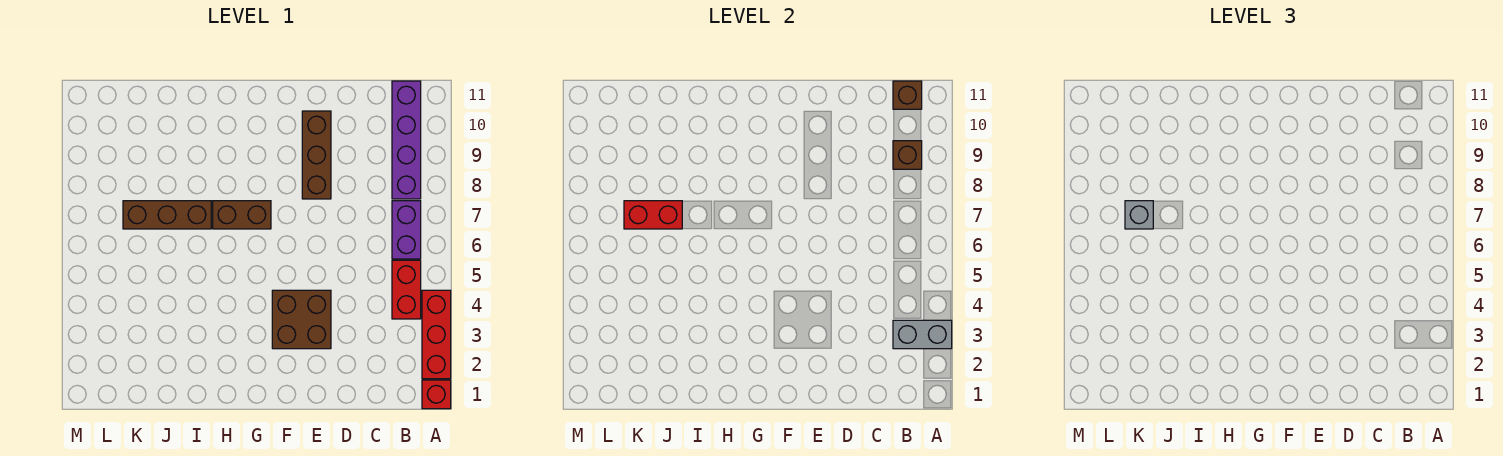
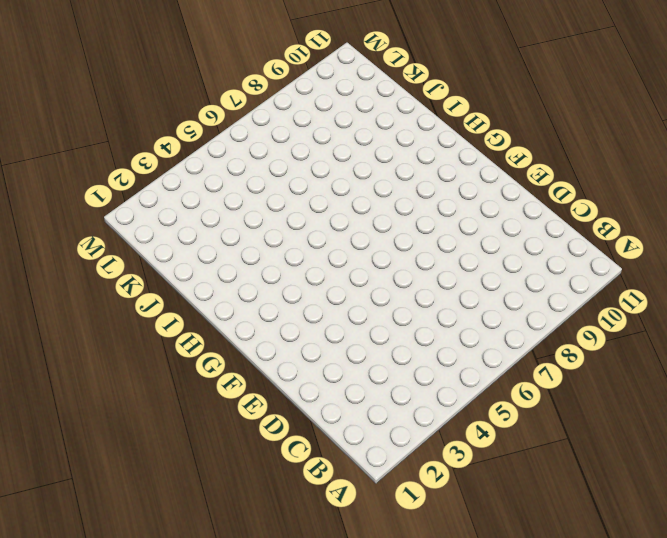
none -> red brick A1 level 1
none -> red brick A2:A4 level 1
none -> red brick B4:B5 level 1

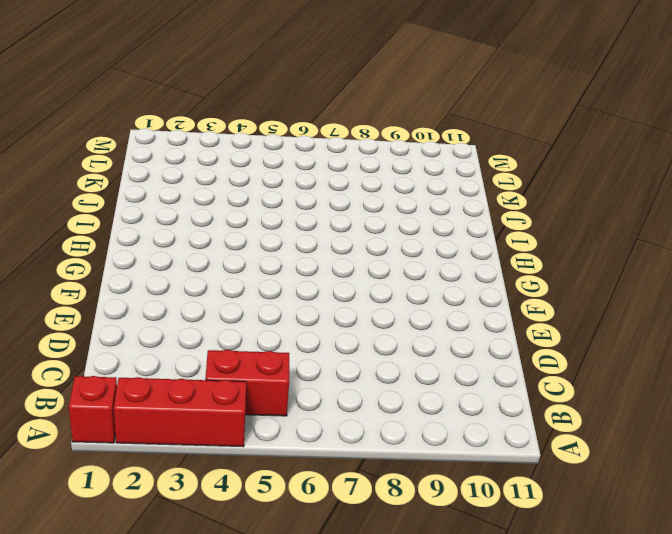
none -> purple brick B6:B7 level 1
none -> purple brick B8:B11 level 1
none -> brown brick E3:F4 level 1

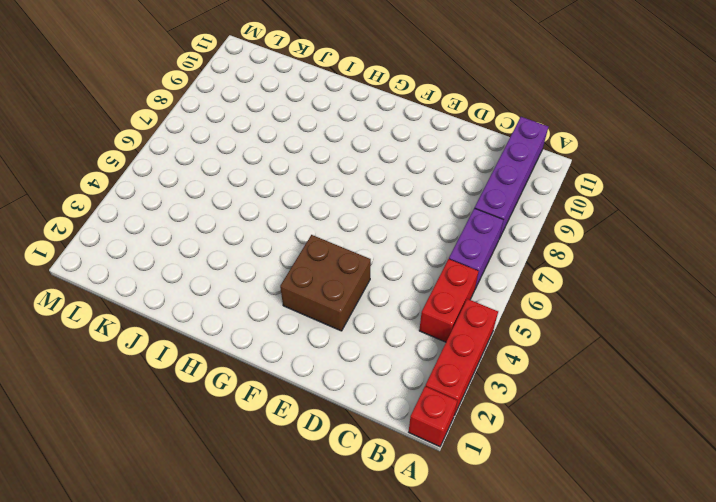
none -> brown brick E8:E10 level 1
none -> brown brick G7:H7 level 1
none -> brown brick I7:K7 level 1

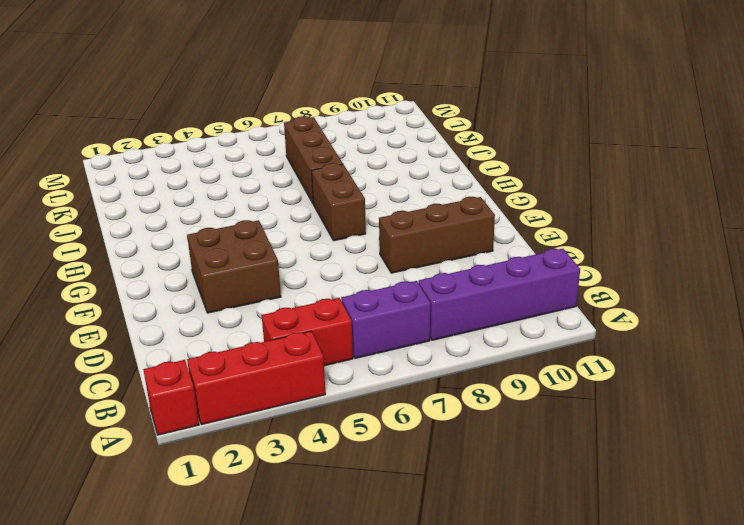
none -> grey brick A3:B3 level 2
none -> brown brick B9 level 2
none -> brown brick B11 level 2

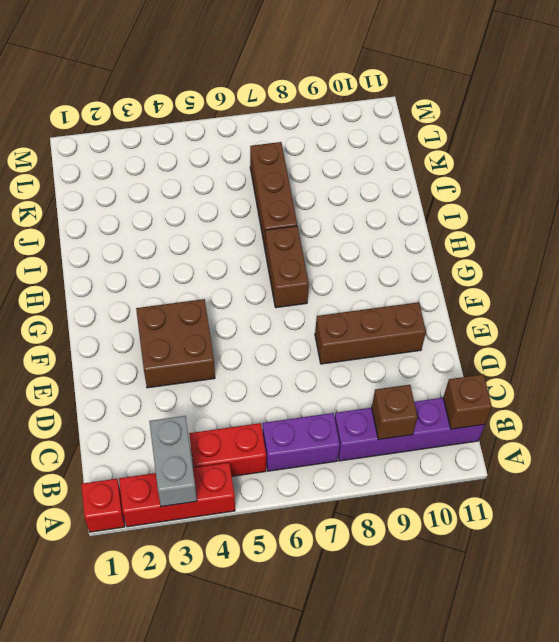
none -> red brick J7:K7 level 2
none -> grey brick K7 level 3

